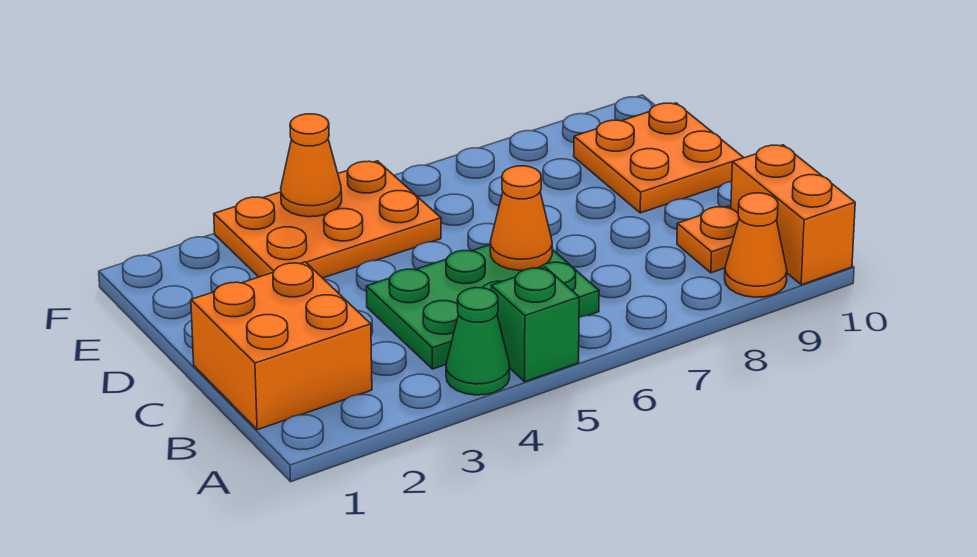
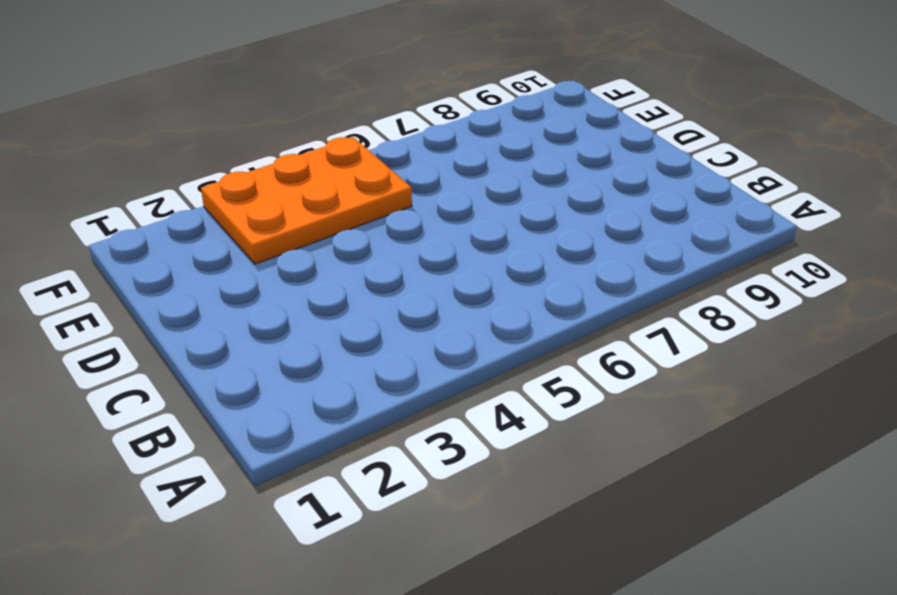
none -> green cone A4 level 1
none -> green brick A5 level 1

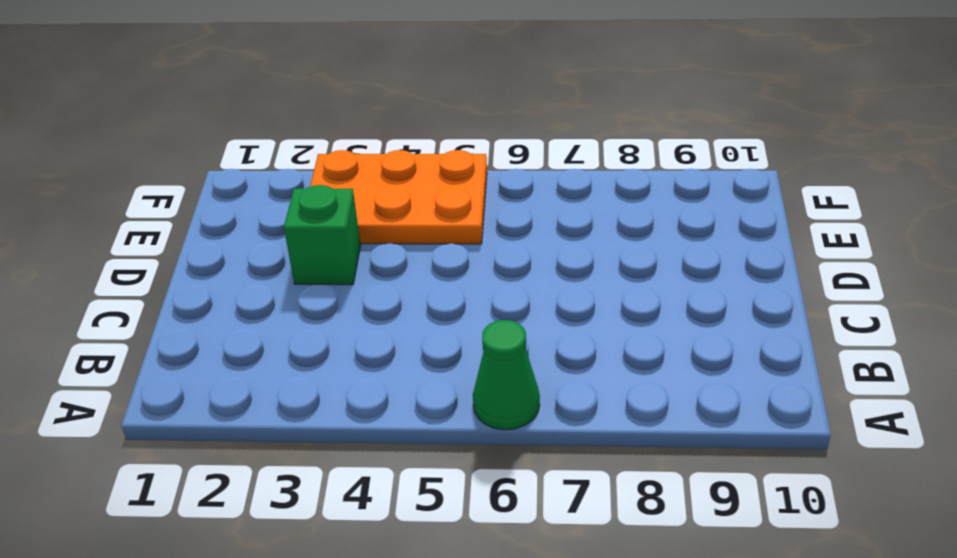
green cone A6 level 1 -> green cone A4 level 1
green brick D3 level 1 -> green brick A5 level 1
none -> orange cone A9 level 1
none -> orange brick A10:B10 level 1

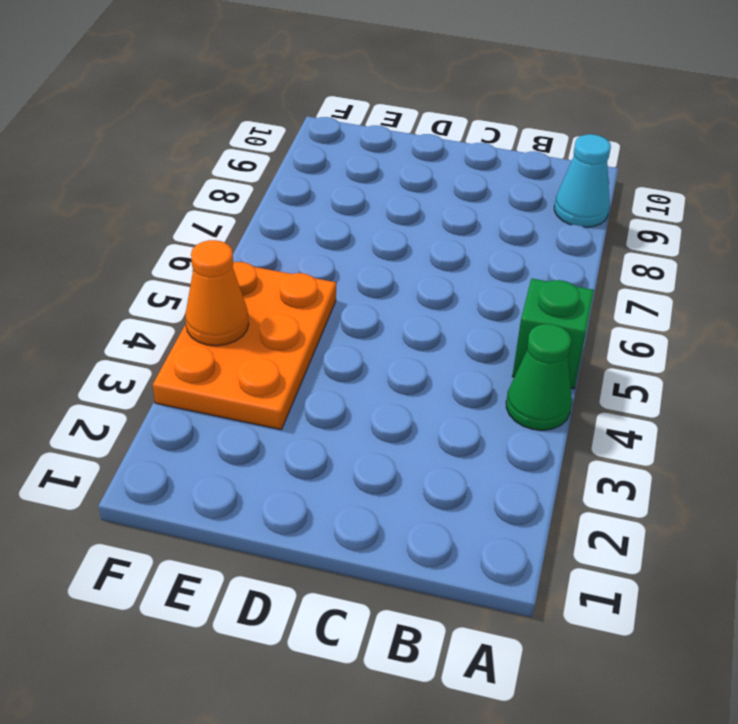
cyan cone A9 level 1 -> orange cone A9 level 1
none -> orange brick A10:B10 level 1
none -> orange brick B1:C2 level 1

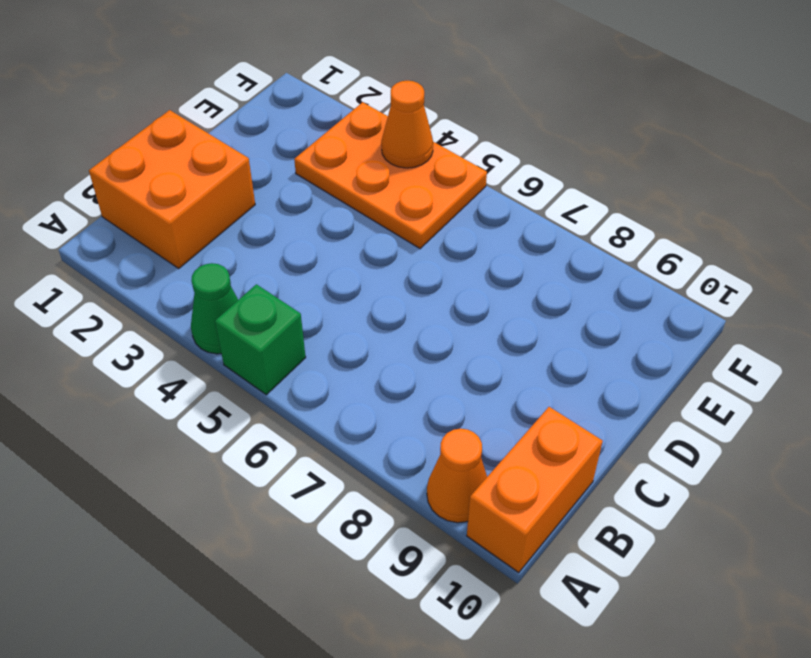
none -> green plate B4:C6 level 1
none -> orange plate B9 level 1

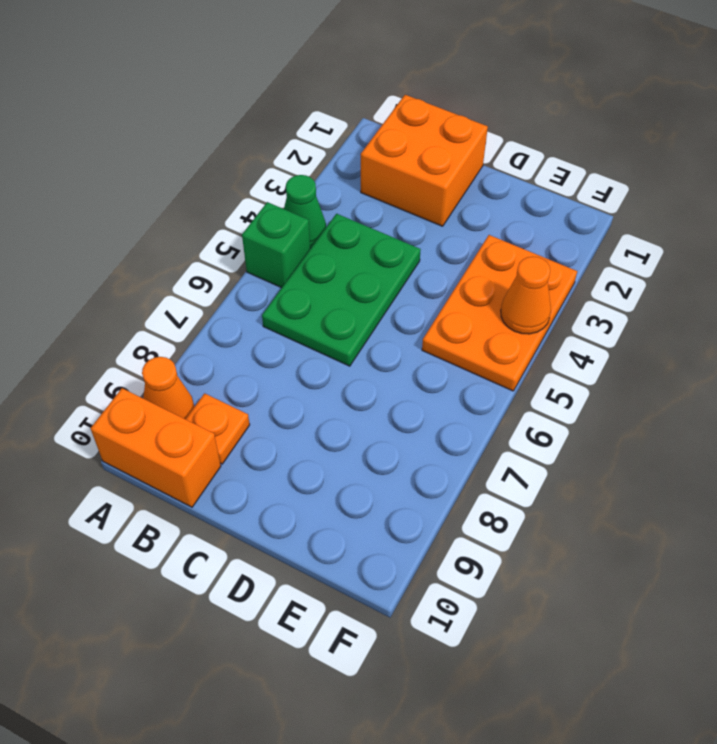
none -> orange plate D9:E10 level 1
none -> orange cone C6 level 2

